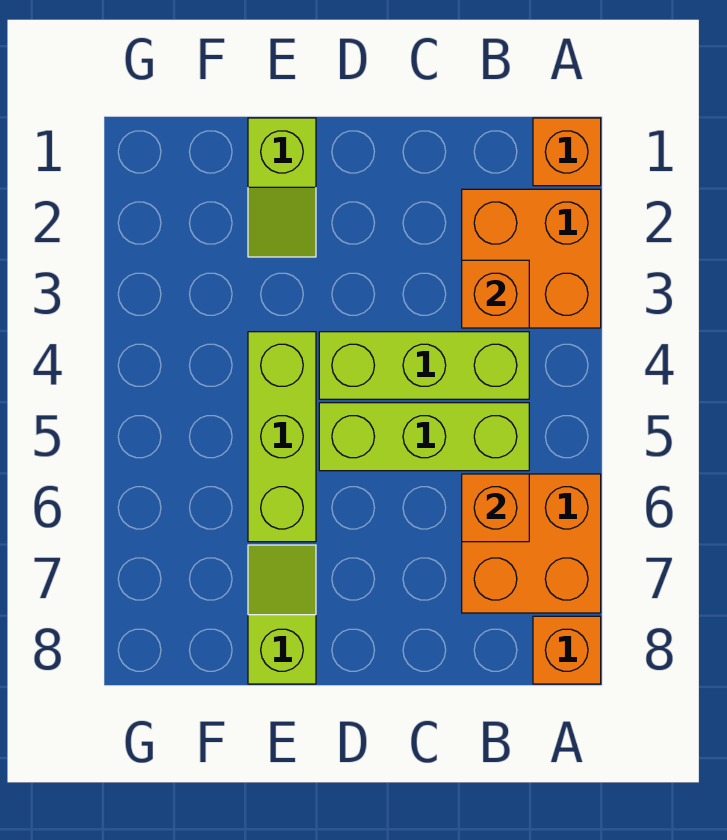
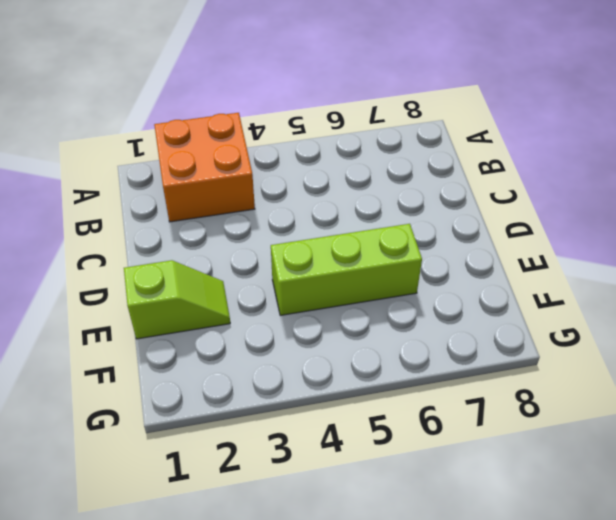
none -> orange brick A1 level 1
none -> orange brick A6:B7 level 1

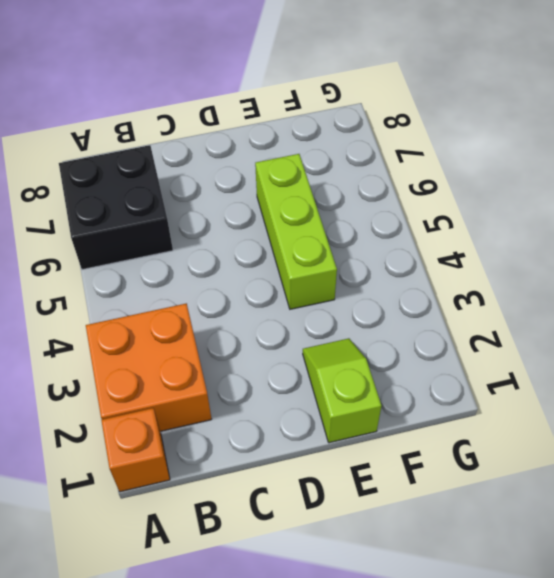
black brick A6:B7 level 1 -> orange brick A6:B7 level 1
none -> orange brick A8 level 1
none -> lime brick B4:D4 level 1

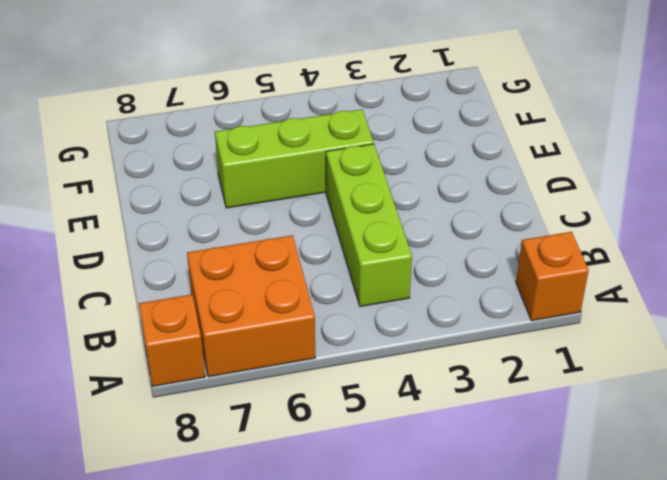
none -> orange brick A2:B3 level 1
none -> lime brick B5:D5 level 1

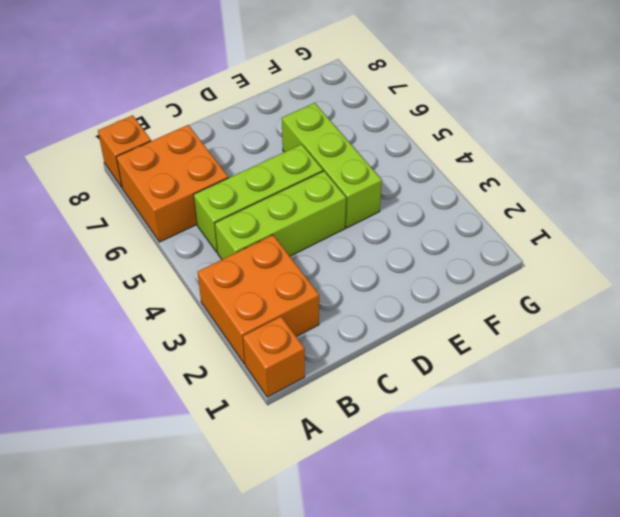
none -> lime slope E1:E2 level 1 top 1
none -> lime slope E7:E8 level 1 top 8

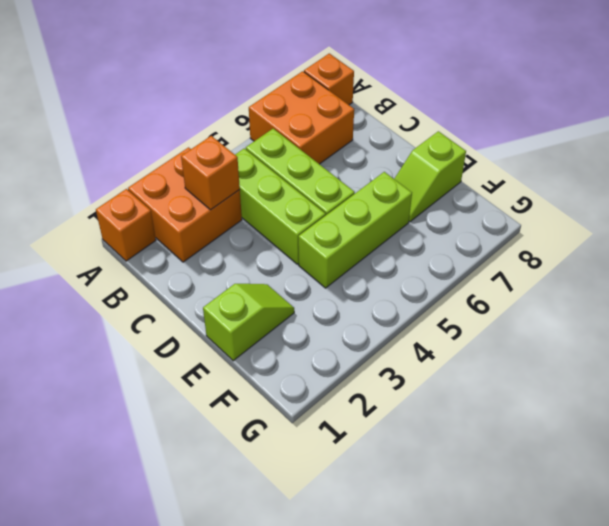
none -> orange brick B6 level 2

